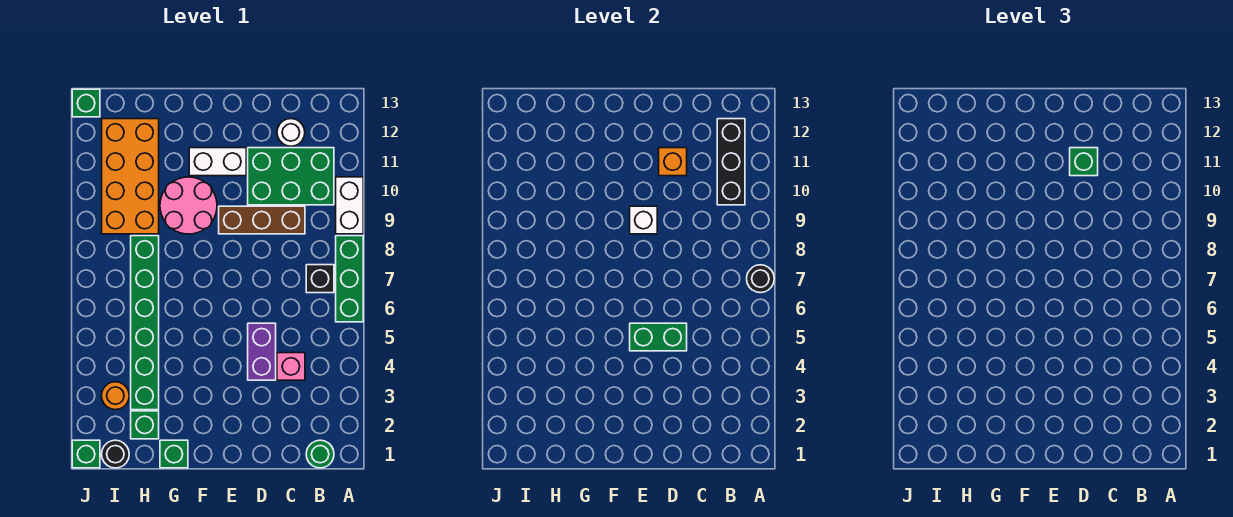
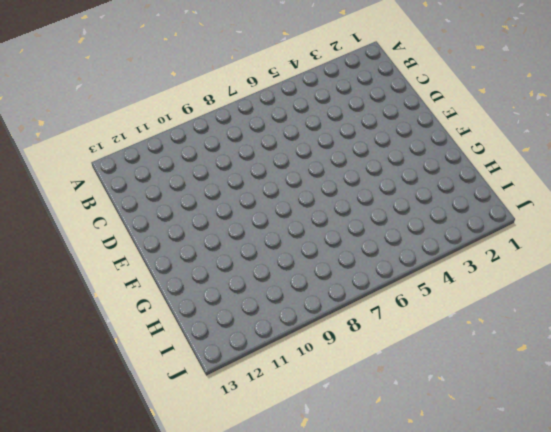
none -> green brick A6:A8 level 1
none -> white brick A9:A10 level 1
none -> green round brick B1 level 1

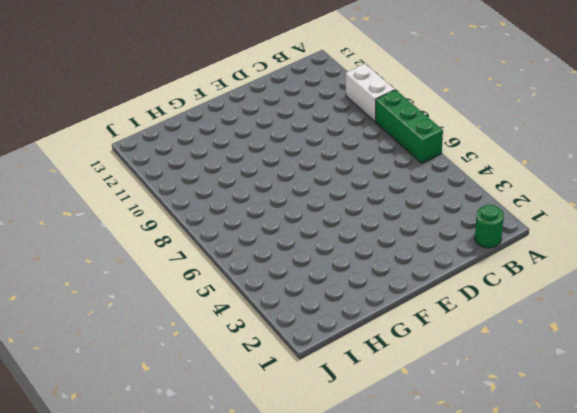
none -> black brick B7 level 1
none -> green brick B10:D11 level 1
none -> pink brick C4 level 1

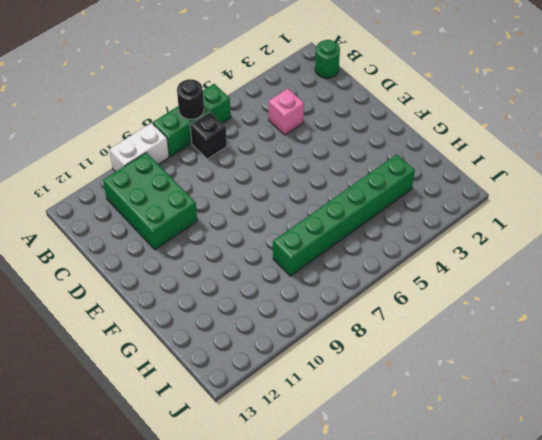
none -> brown brick C9:E9 level 1
none -> white round brick C12 level 1
none -> purple brick D4:D5 level 1

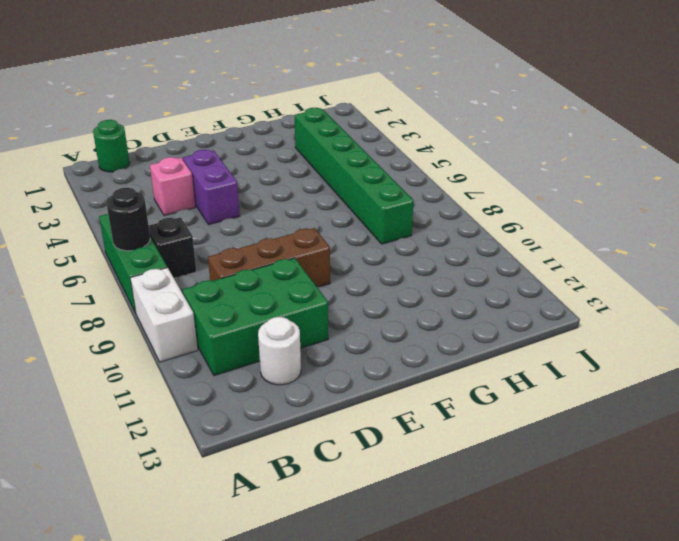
none -> white brick E11:F11 level 1
none -> pink round brick F9:G10 level 1
none -> green brick G1 level 1

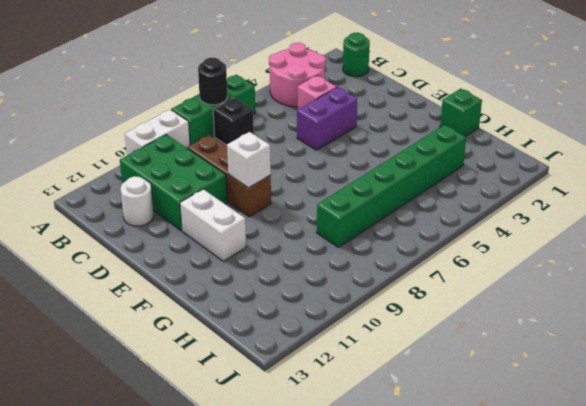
pink round brick A3:B4 level 1 -> pink round brick F9:G10 level 1
none -> green brick H2 level 1
none -> orange brick H9:I12 level 1
none -> black round brick I1 level 1

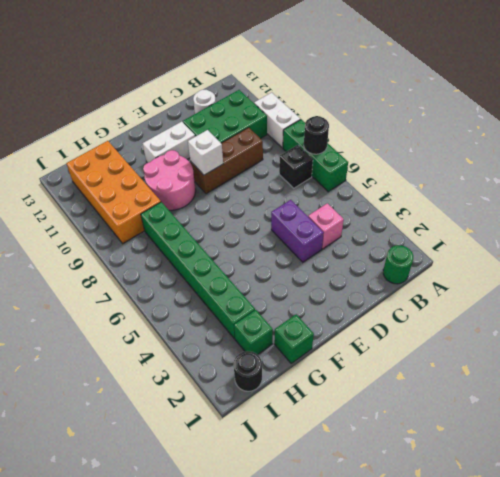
none -> orange round brick I3 level 1
none -> green brick J1 level 1
none -> green brick J13 level 1

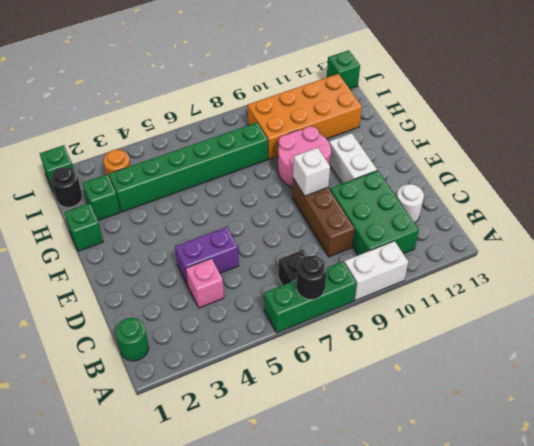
none -> black brick B10:B12 level 2
none -> green brick D5:E5 level 2
none -> orange brick D11 level 2

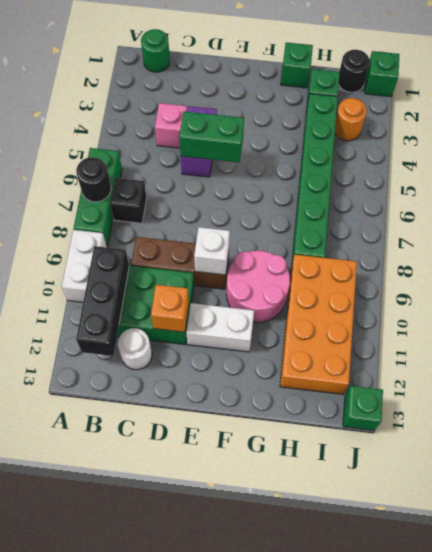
none -> green brick D11 level 3

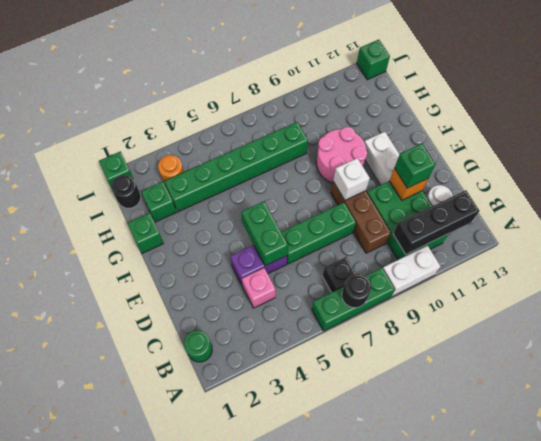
green brick D6:D8 level 1 -> none
none -> orange brick H9:I12 level 1

